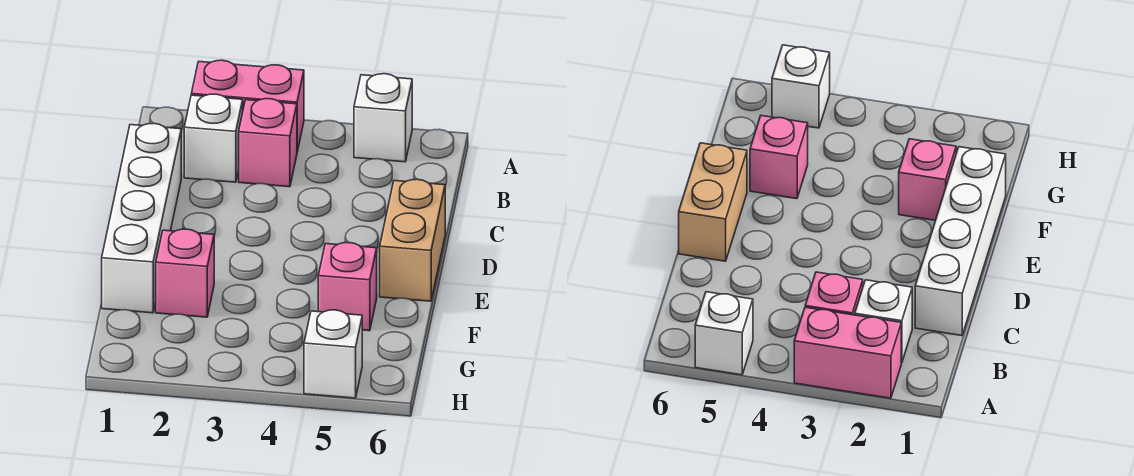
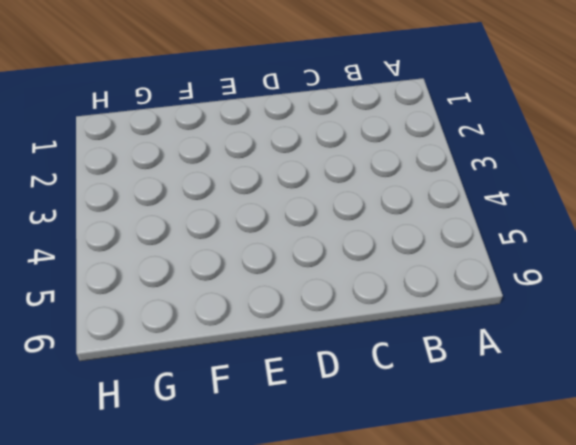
none -> pink brick A2:A3 level 1
none -> white brick A5 level 1

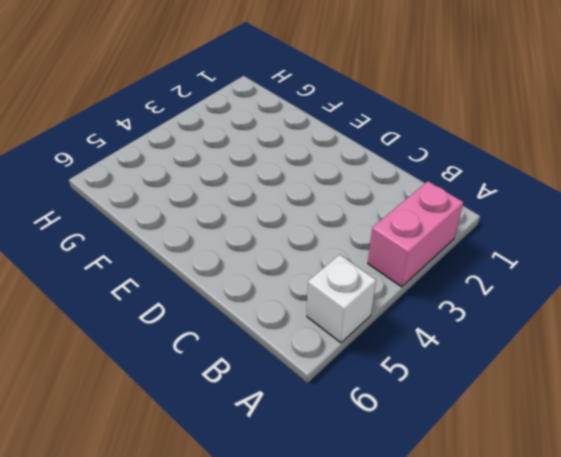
none -> white brick B2 level 1
none -> pink brick B3 level 1

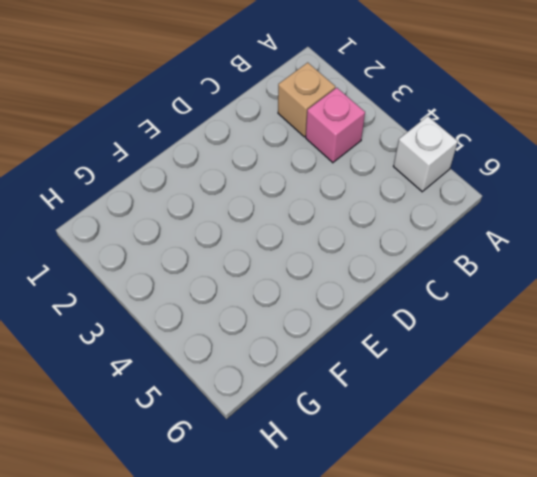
tan brick B2 level 1 -> white brick B2 level 1
none -> pink brick A2:A3 level 1
none -> white brick C1:F1 level 1

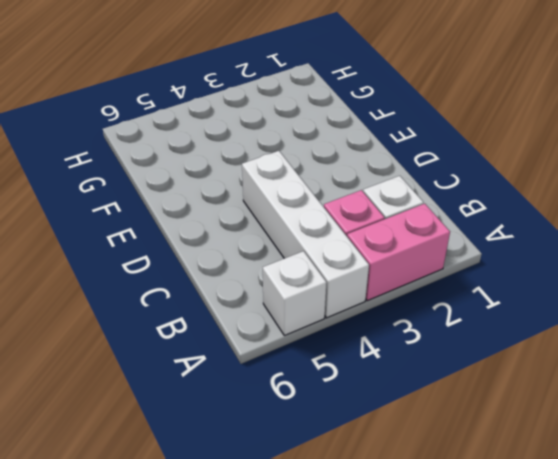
white brick A4:D4 level 1 -> white brick C1:F1 level 1
none -> tan brick D6:E6 level 1
none -> pink brick F2 level 1

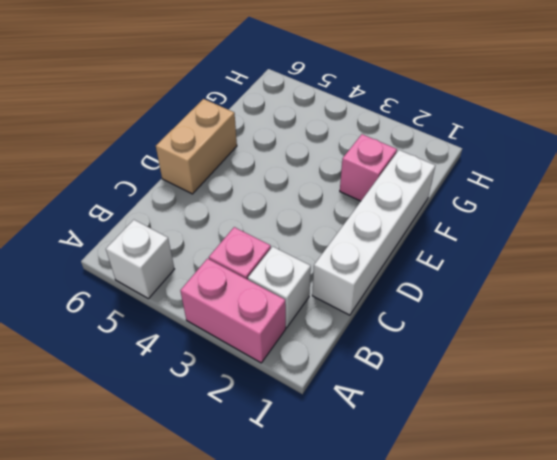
none -> pink brick F5 level 1
none -> white brick H5 level 1

